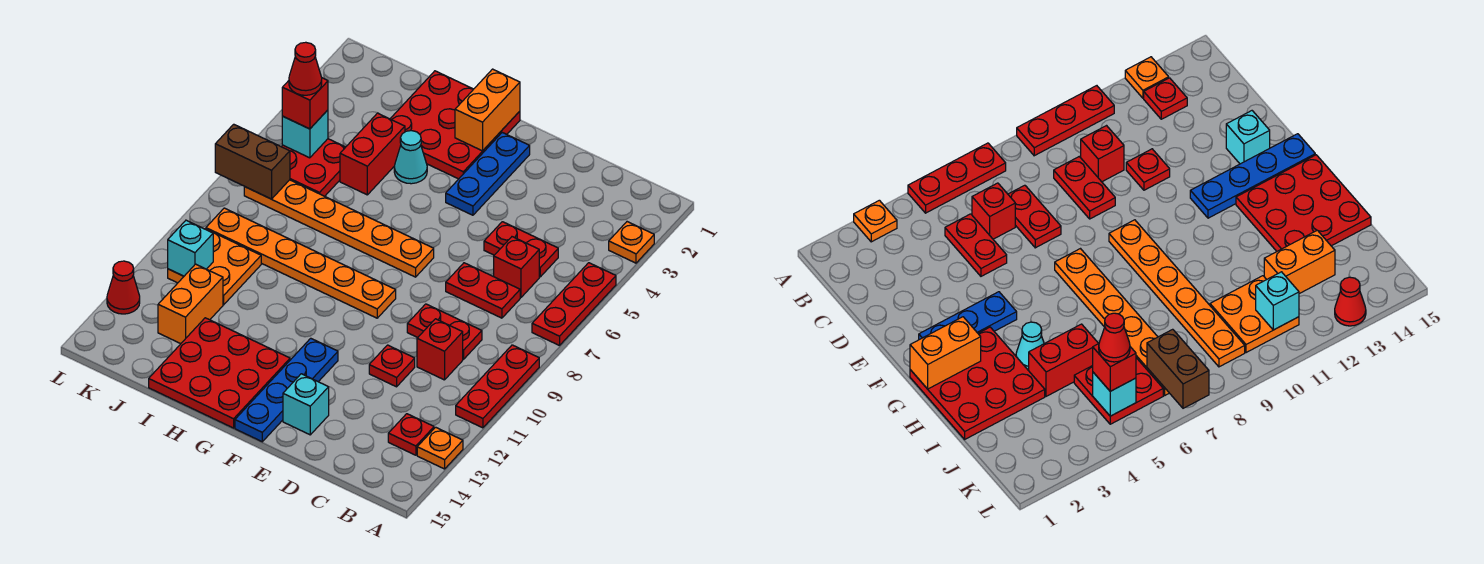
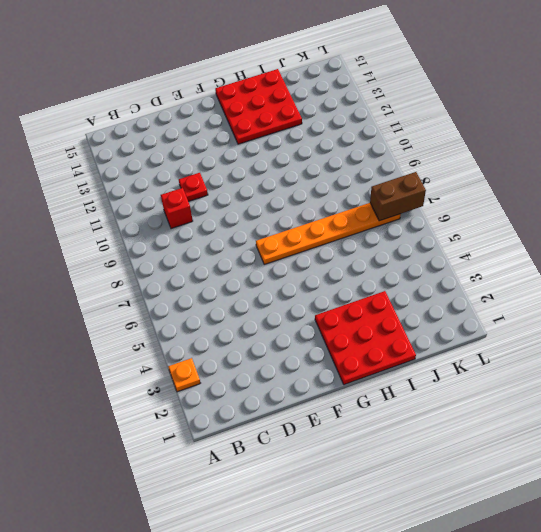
none -> red plate A5:A7 level 1
none -> red plate A9:A11 level 1
none -> orange plate A13 level 1
none -> red plate B13 level 1

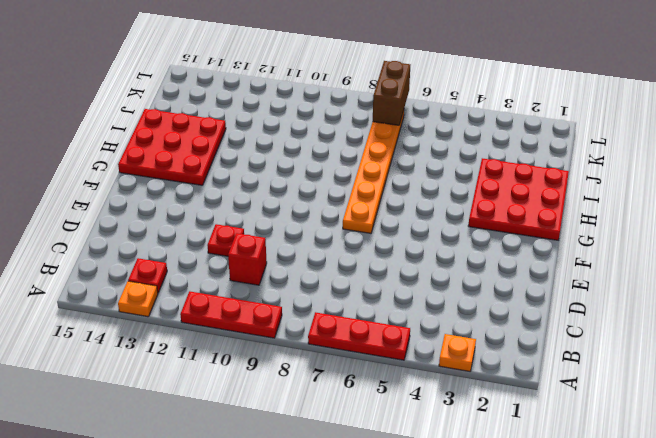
none -> red plate C5:D5 level 1
none -> red brick C6 level 1
none -> red plate C7:D7 level 1
none -> red plate C9:D9 level 1

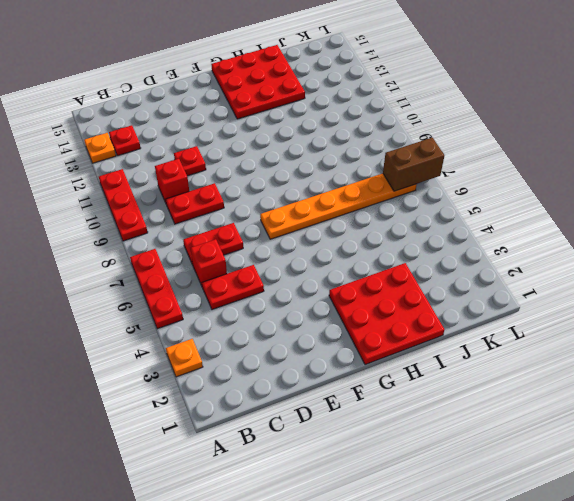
none -> cyan brick E14 level 1
none -> blue plate F2:F4 level 1
none -> orange plate F9:K9 level 1
none -> blue plate F12:F15 level 1

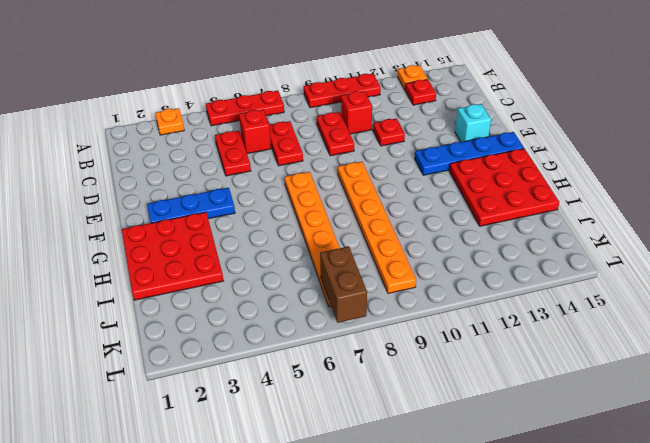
none -> cyan cone H4 level 1
none -> red brick I4:I5 level 1
none -> red plate J5:K6 level 1
none -> orange plate J10:K11 level 1

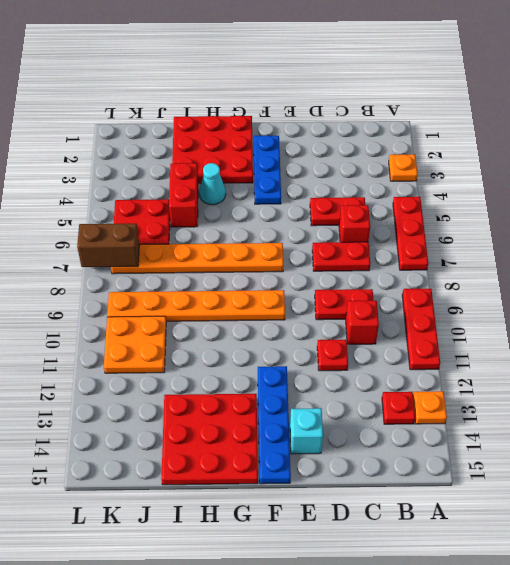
none -> orange brick J12:J13 level 1
none -> red cone L13 level 1
none -> orange brick G1:G2 level 2
none -> cyan brick K5 level 2

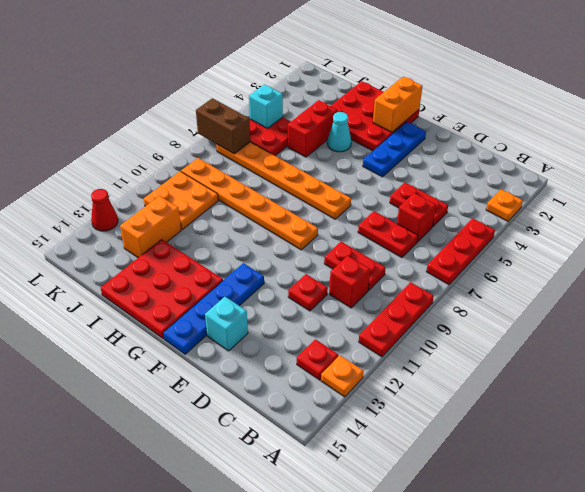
none -> cyan brick K11 level 2
none -> red brick K5 level 3
none -> red cone K5 level 4

